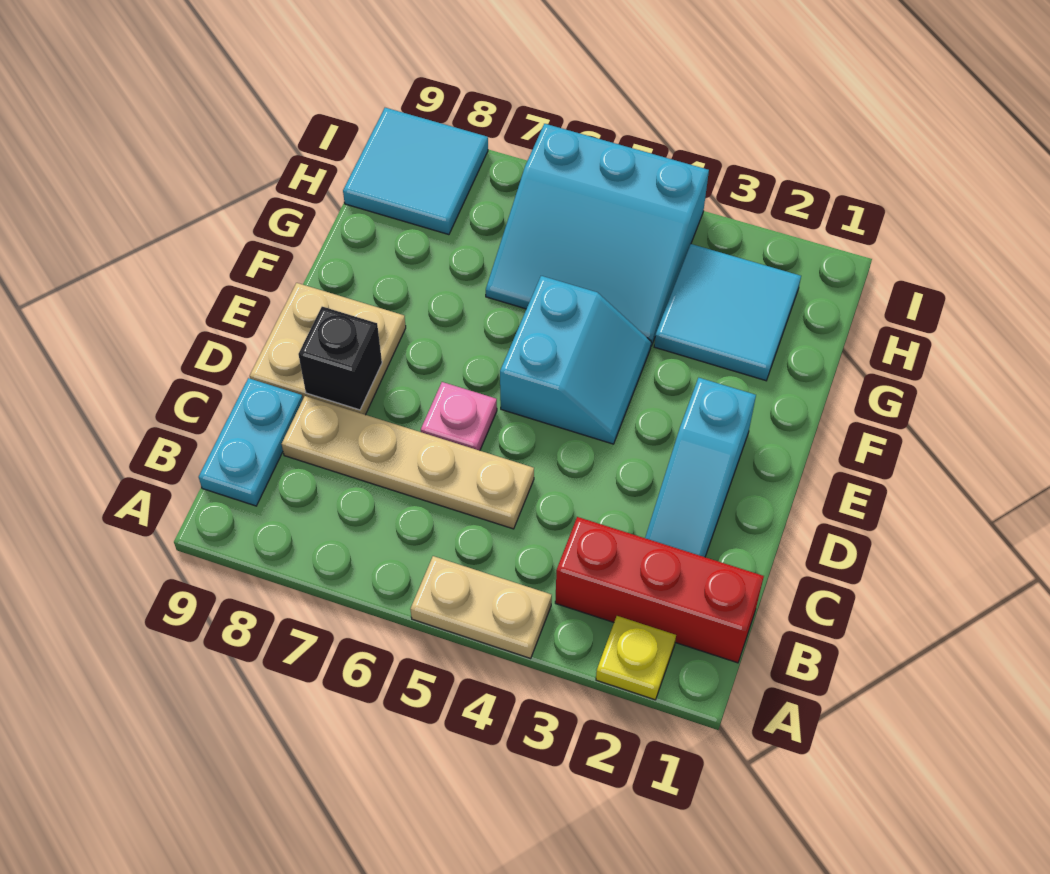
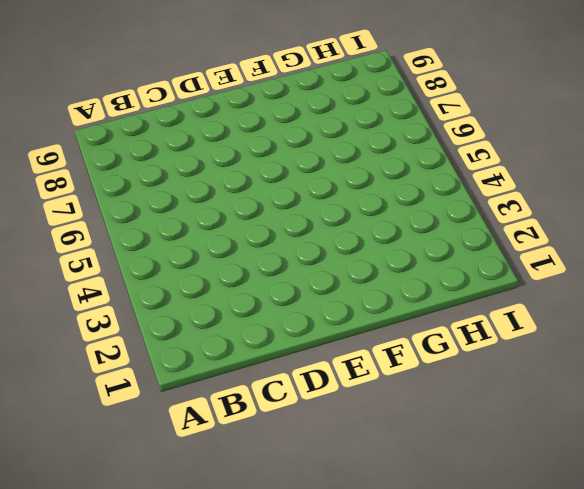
none -> yellow plate A2 level 1
none -> tan plate A4:A5 level 1
none -> red brick B1:B3 level 1

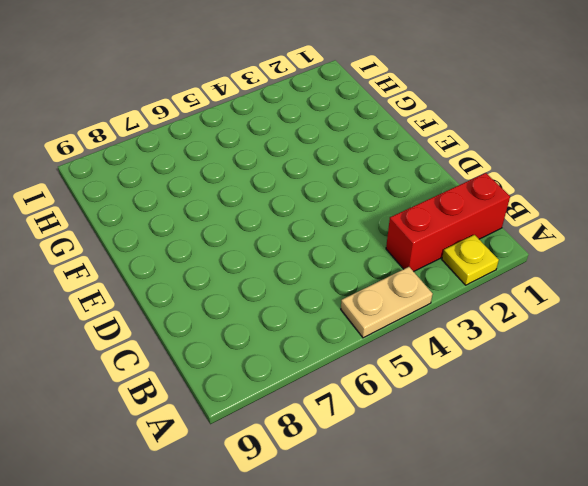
none -> cyan plate B9:C9 level 1
none -> cyan slope C2:E2 level 1 top E
none -> tan plate C5:C8 level 1

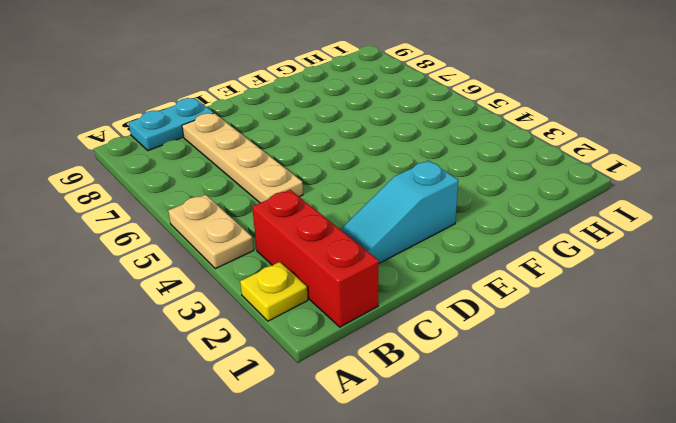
none -> pink plate D6 level 1
none -> tan plate D8:E9 level 1
none -> cyan slope E4:F5 level 1 top 5

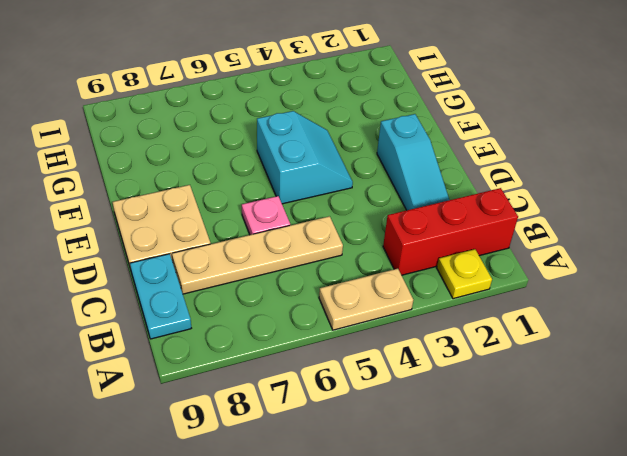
none -> cyan tile G2:H3 level 1
none -> cyan slope G4:I6 level 1 top I
none -> cyan tile H8:I9 level 1

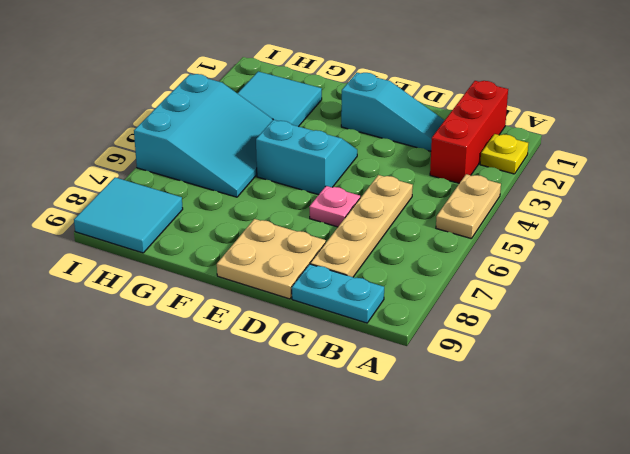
none -> black brick D8 level 2

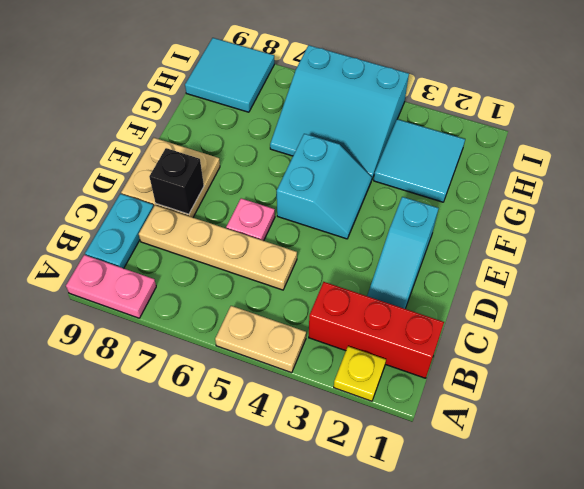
pink plate A8:A9 level 1 -> none

